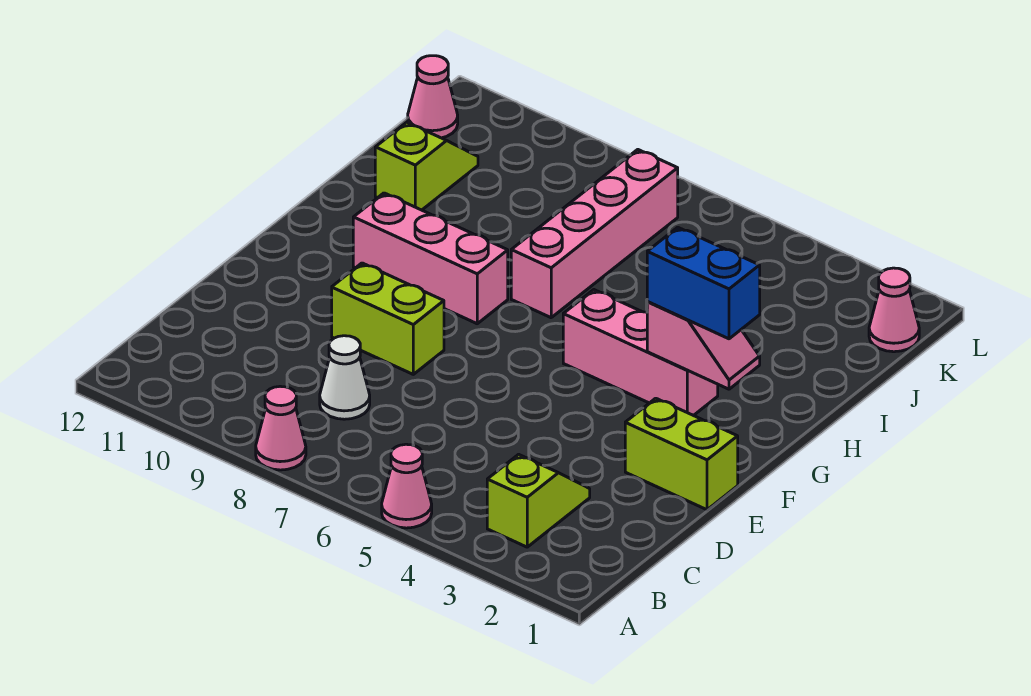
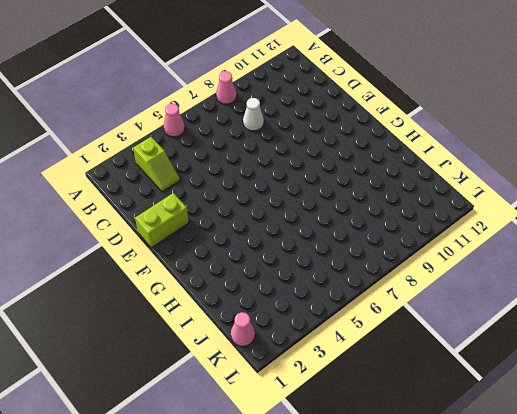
none -> lime brick E8:E9 level 1
none -> pink brick G3:G5 level 1
none -> pink brick G8:G10 level 1

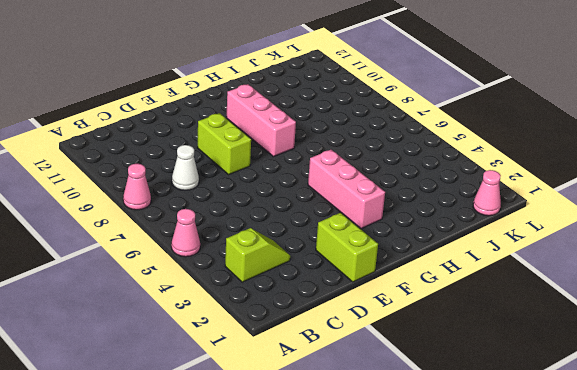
none -> pink brick H7:K7 level 1
none -> lime slope I11:J11 level 1 top I
none -> pink cone K12 level 1

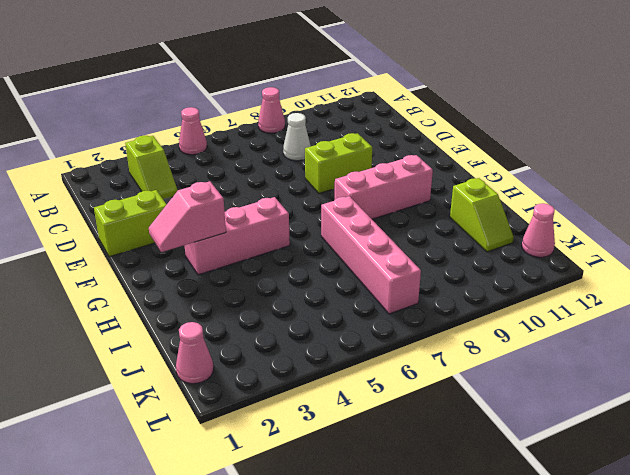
none -> blue brick G2:G3 level 3

